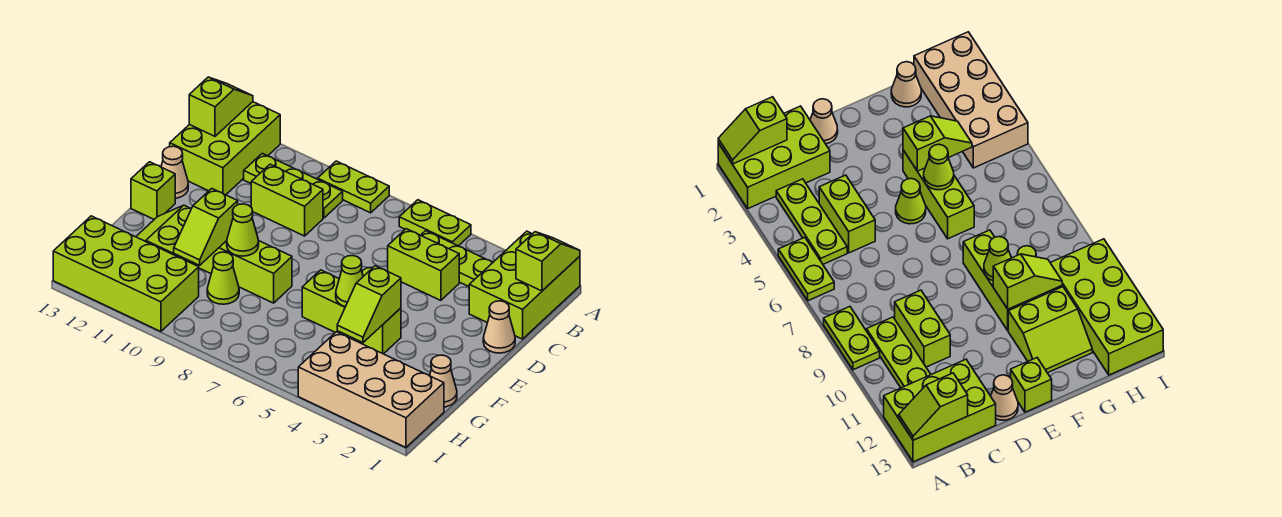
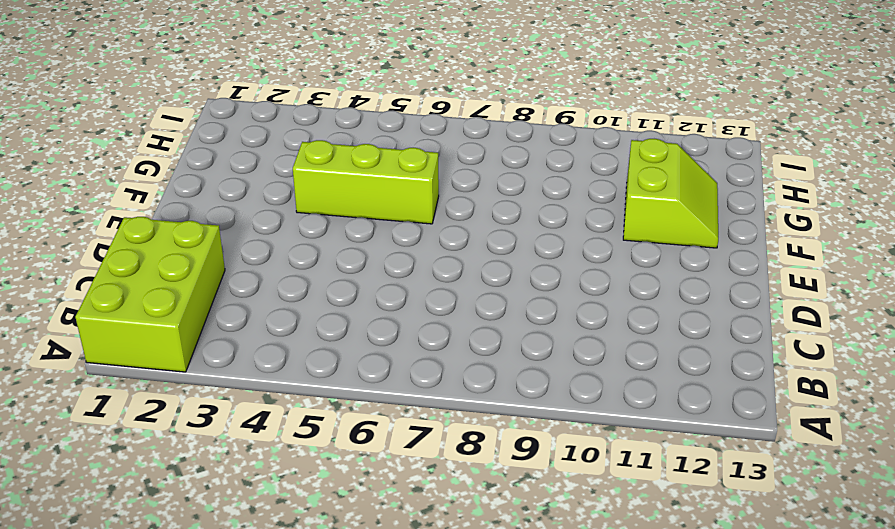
none -> lime plate A5:A6 level 1
none -> lime plate A8:A9 level 1
none -> lime brick A12:C13 level 1

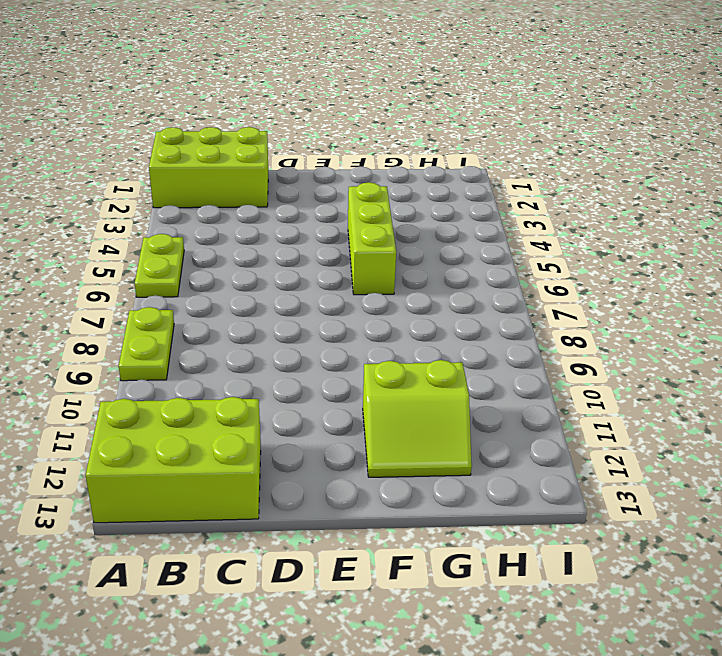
none -> lime plate B3:B5 level 1
none -> lime plate B9:B11 level 1
none -> lime brick C4:C5 level 1

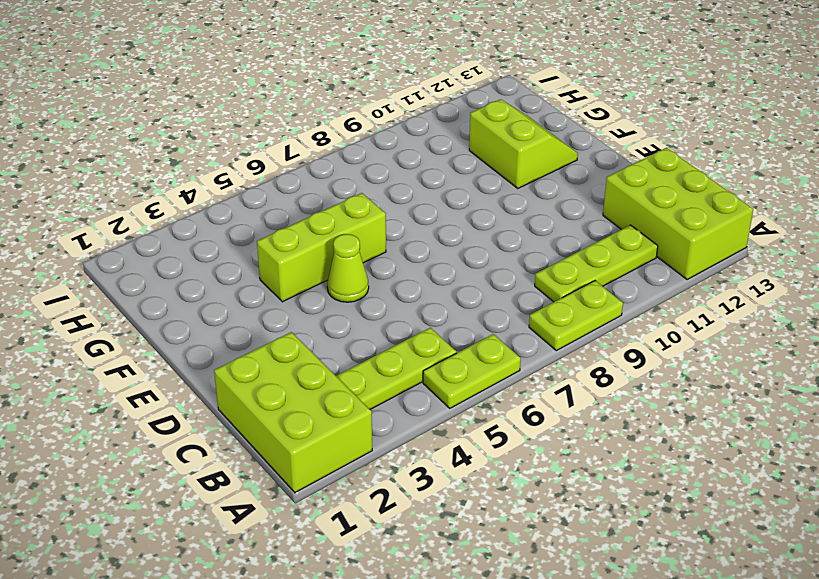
none -> lime brick C4:C5 level 1
none -> lime brick C9:C10 level 1
none -> tan cone D1 level 1

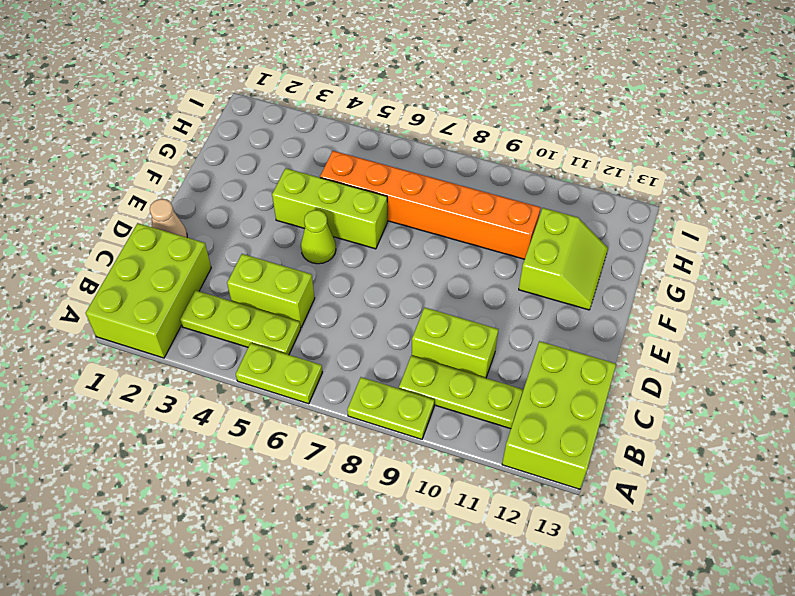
orange brick G5:G10 level 1 -> lime cone G9 level 1
none -> tan cone D13 level 1
none -> lime brick E13 level 1
none -> lime brick F8:F10 level 1

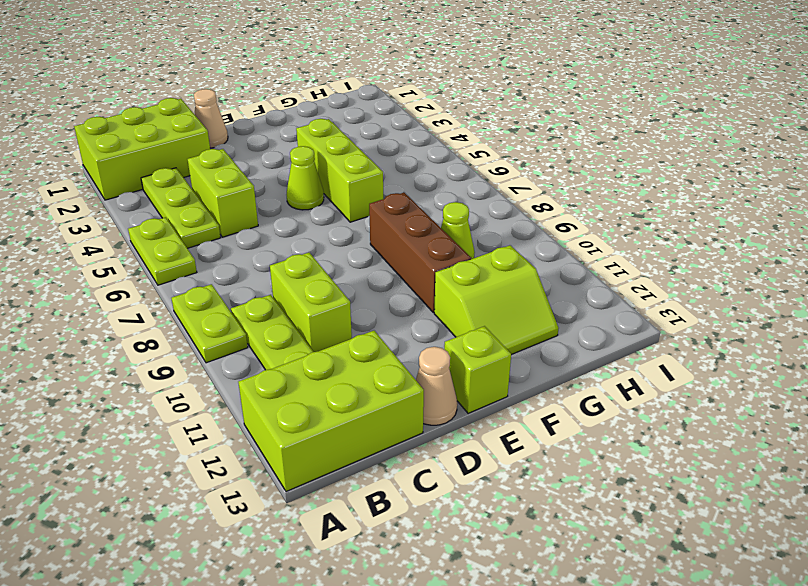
brown brick F8:F10 level 1 -> lime brick F8:F10 level 1
none -> tan cone G1 level 1
none -> tan brick H1:I4 level 1
none -> lime brick H10:I13 level 1

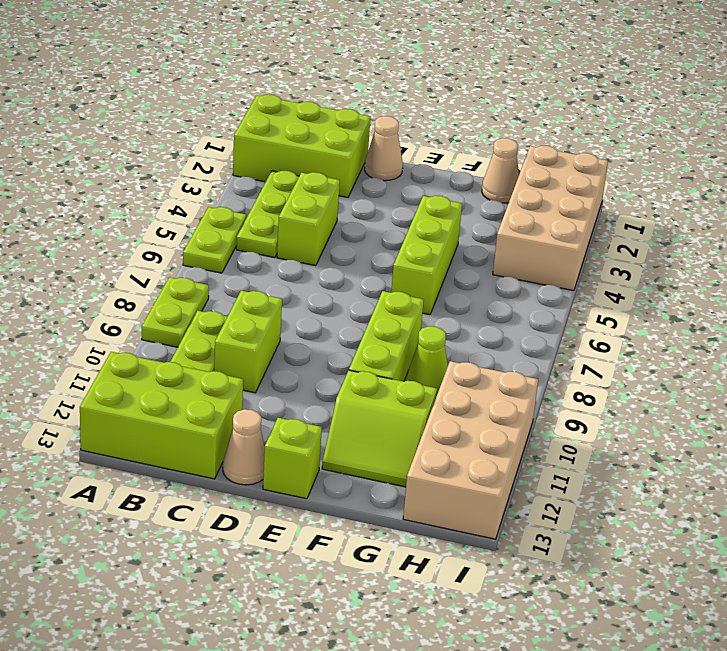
tan brick H10:I13 level 1 -> lime brick H10:I13 level 1
none -> lime cone E5 level 1
none -> lime slope A1:B1 level 2 top B
none -> lime slope A13:B13 level 2 top B

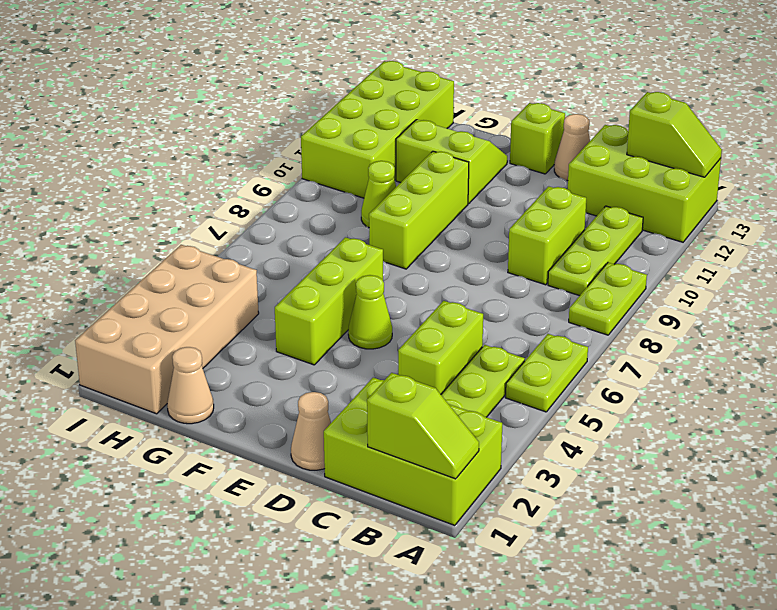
none -> lime slope F4:G4 level 2 top F
none -> lime cone F5 level 2
none -> lime cone F9 level 2

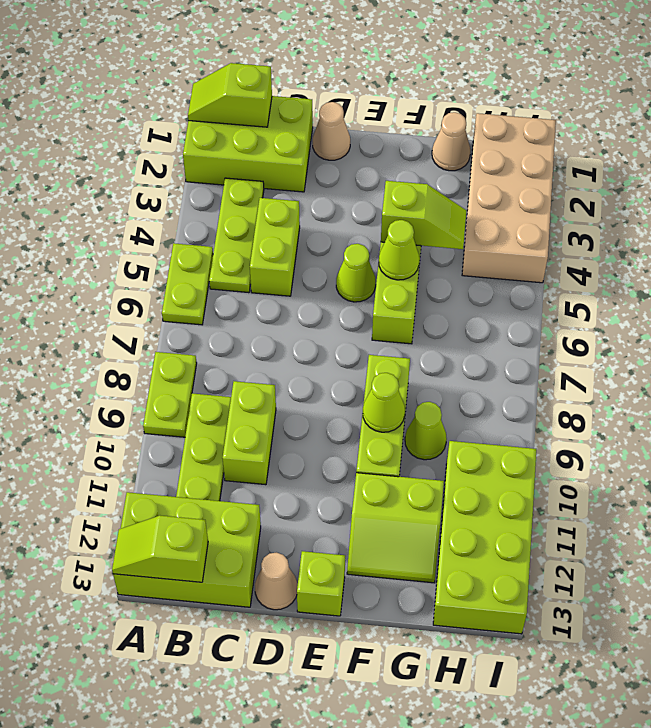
none -> lime slope F10:G10 level 2 top F

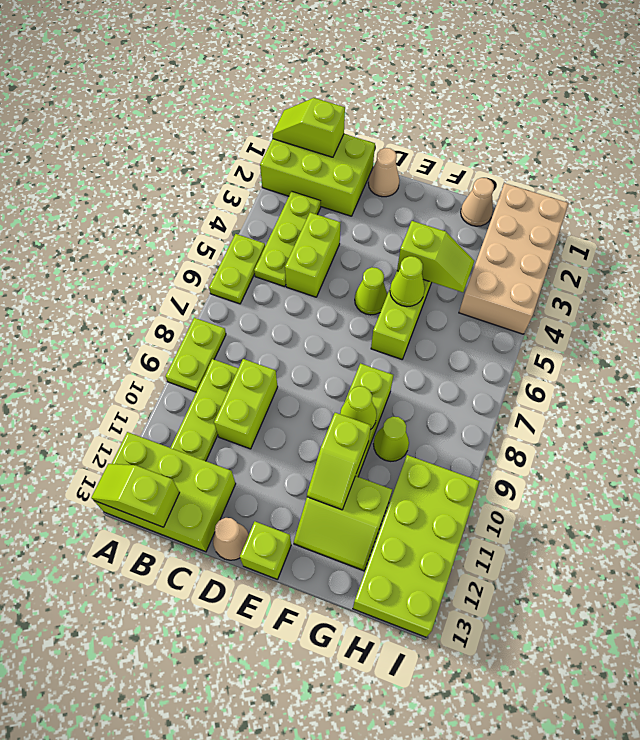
lime slope F10:F11 level 2 top 10 -> lime slope F10:G10 level 2 top F

